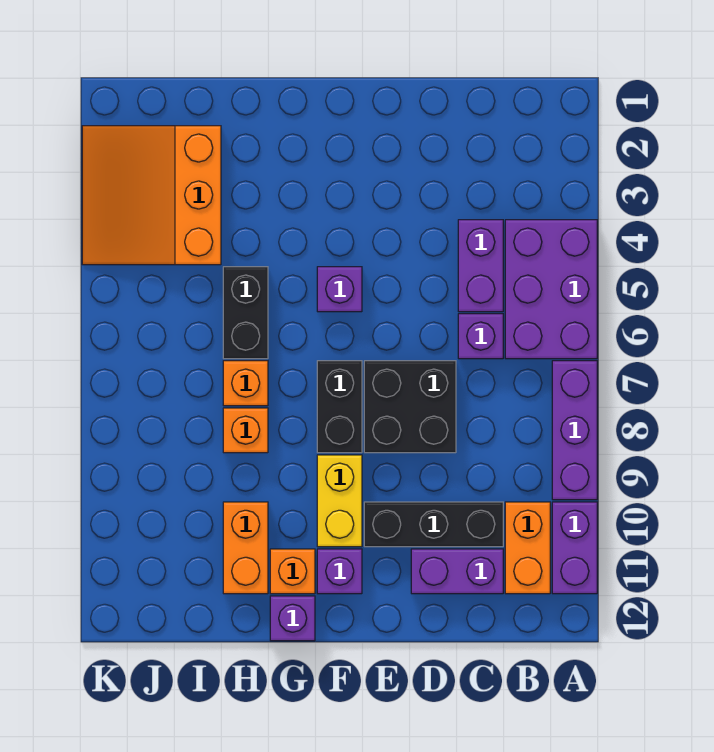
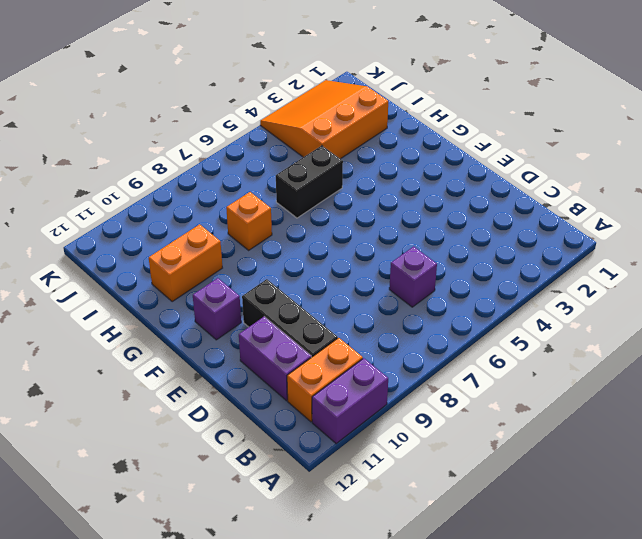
none -> purple brick A4:B6 level 1
none -> purple brick A7:A9 level 1
none -> purple brick C4:C5 level 1

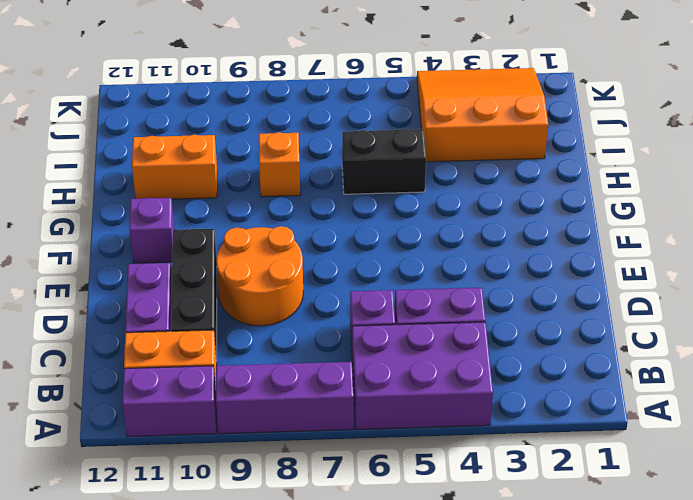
orange round brick D8:E9 level 1 -> black brick D7:E8 level 1
none -> purple brick F5 level 1
none -> black brick F7:F8 level 1
none -> yellow brick F9:F10 level 1

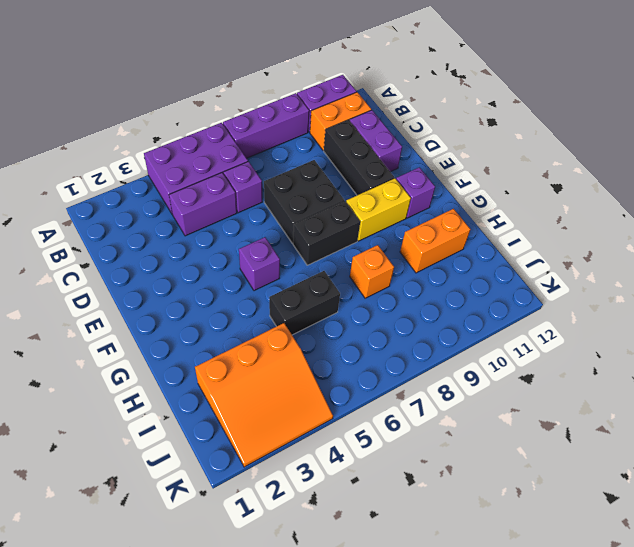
none -> orange brick G11 level 1
none -> purple brick G12 level 1
none -> orange brick H7 level 1

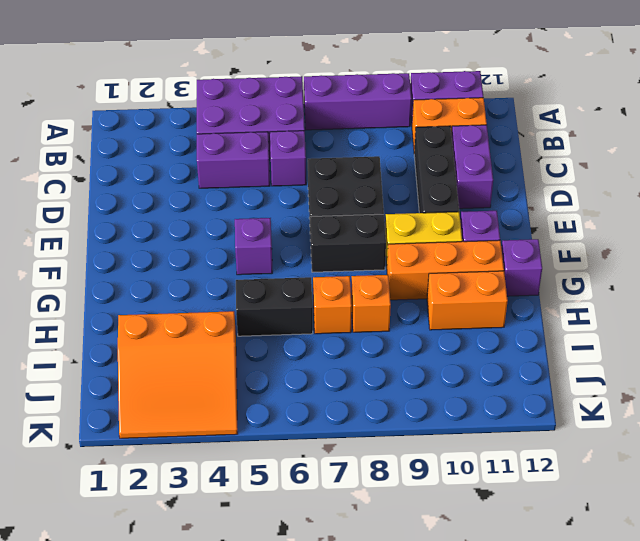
orange brick G9:G11 level 1 -> orange brick G11 level 1

